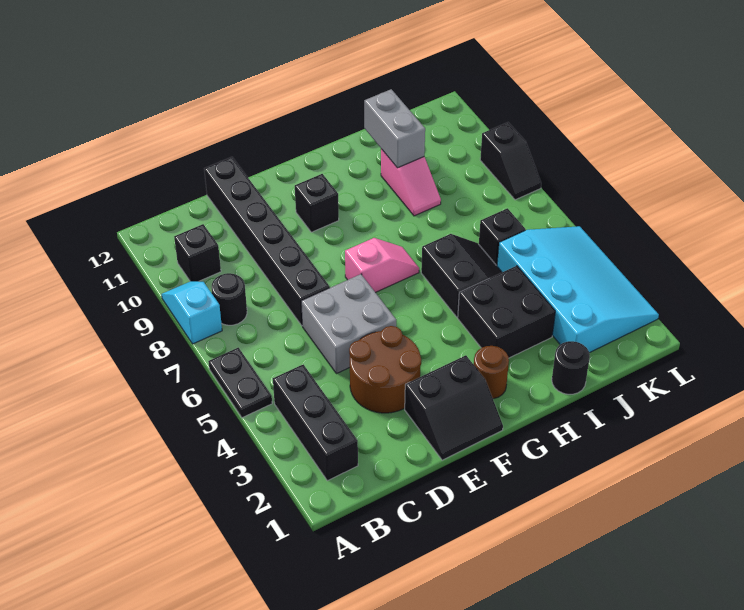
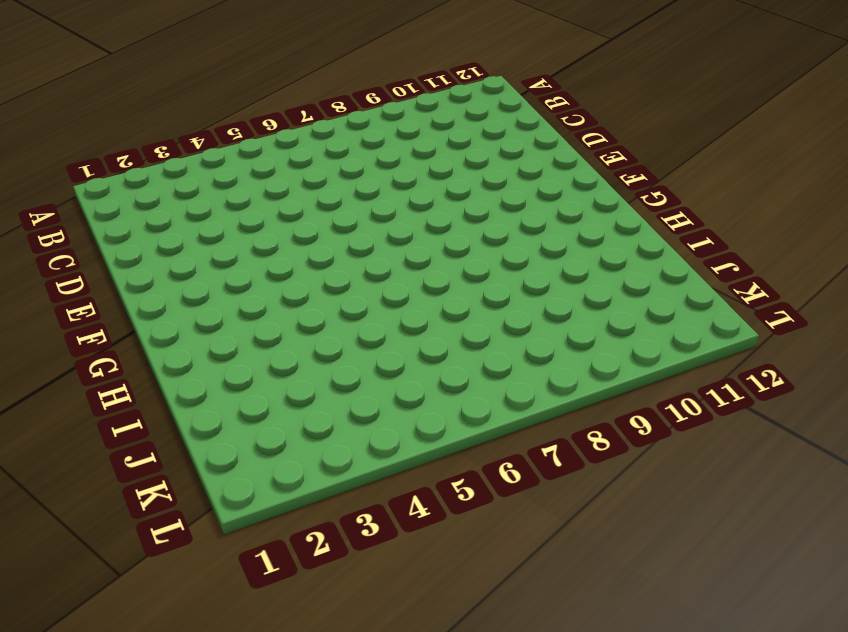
none -> black plate A5:A6 level 1
none -> cyan slope A8:A9 level 1 top 8
none -> black brick B2:B4 level 1

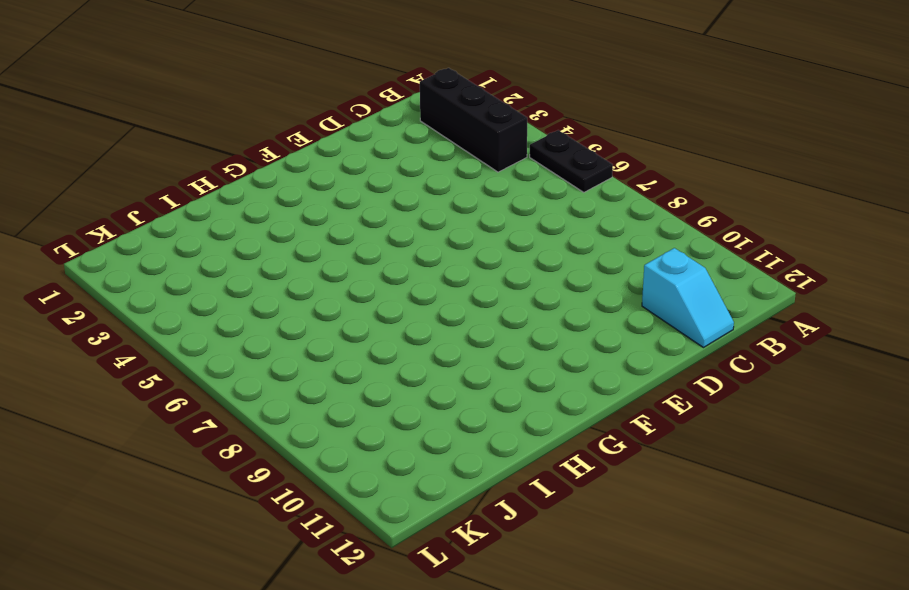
cyan slope C11:C12 level 1 top 11 -> cyan slope A8:A9 level 1 top 8
none -> black round brick B8 level 1
none -> black brick B10 level 1
none -> brown round brick D3:E4 level 1

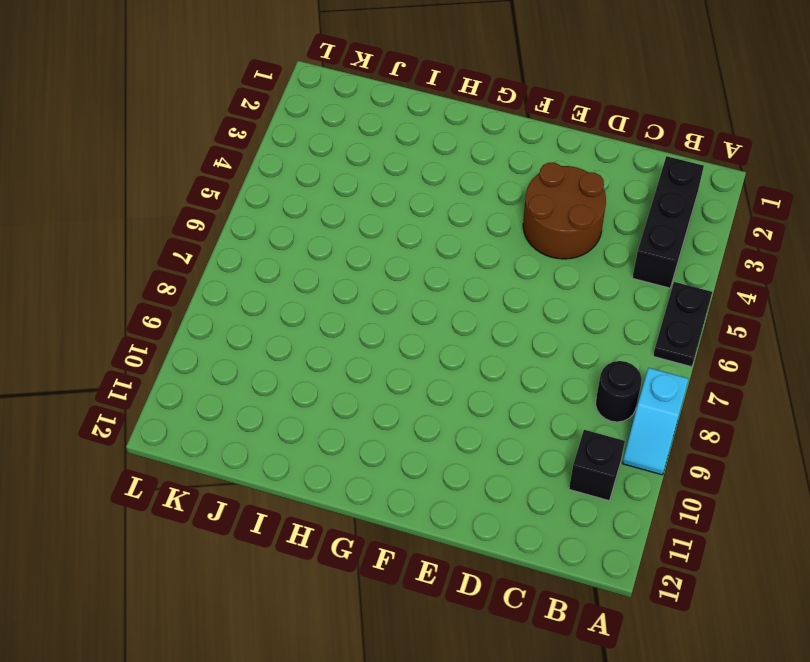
none -> grey brick D5:E6 level 1
none -> black brick D7:D12 level 1
none -> black slope E1:F2 level 1 top 2

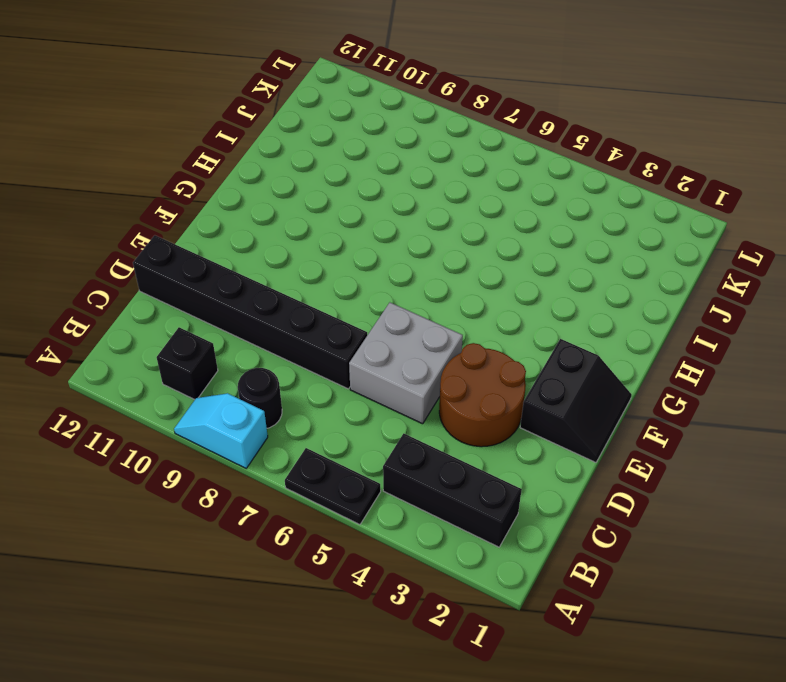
none -> pink slope F7:G7 level 1 top F
none -> black brick F10 level 1
none -> brown round brick G2 level 1

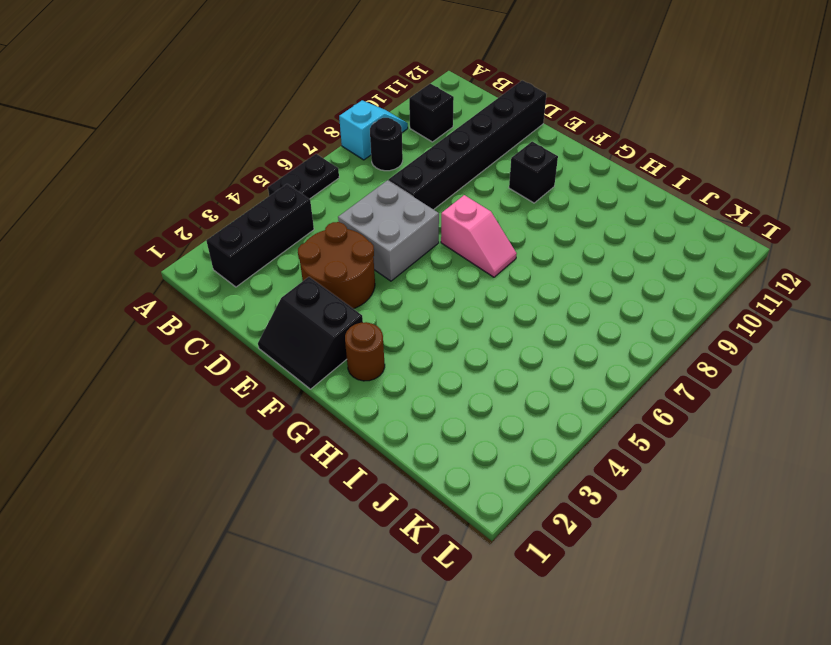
none -> black brick H3:I4 level 1
none -> black slope H5:I6 level 1 top H
none -> black round brick I1 level 1

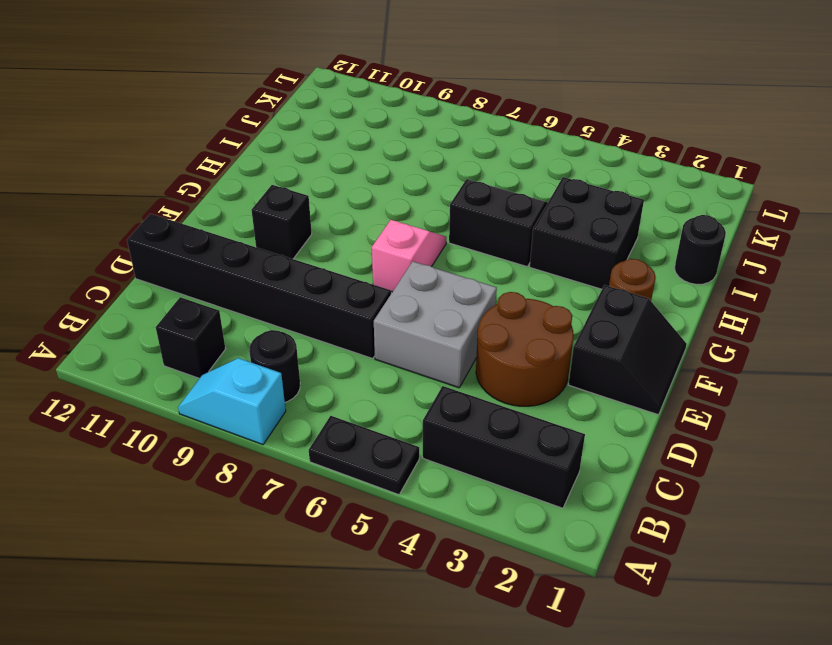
none -> pink slope I9:I10 level 1 top 10
none -> cyan slope J2:L5 level 1 top J
none -> black brick J6 level 1

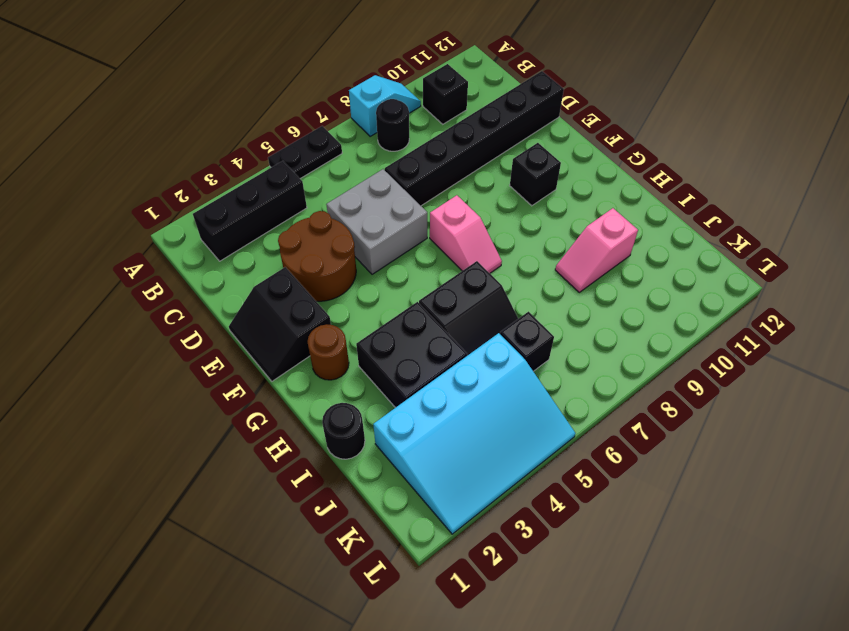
none -> black slope L8:L9 level 1 top 9
none -> grey brick I10:I11 level 2

